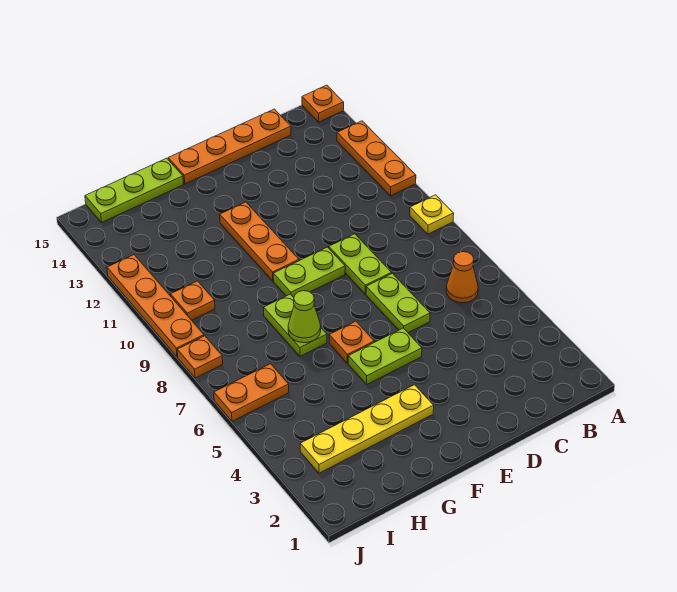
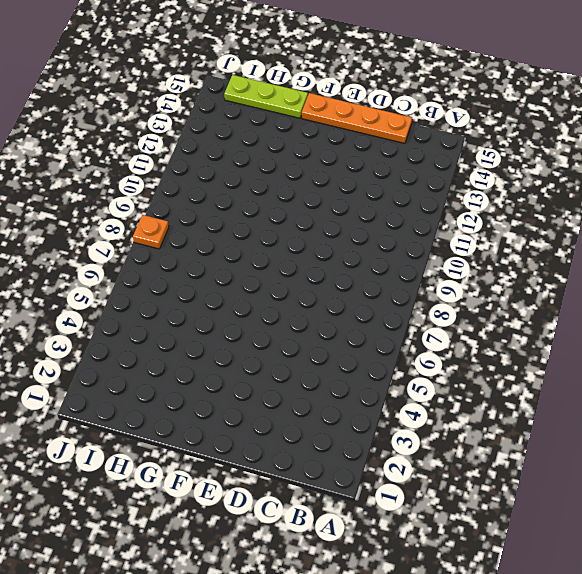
none -> yellow plate A9 level 1
none -> orange plate A11:A13 level 1
none -> orange plate A15 level 1

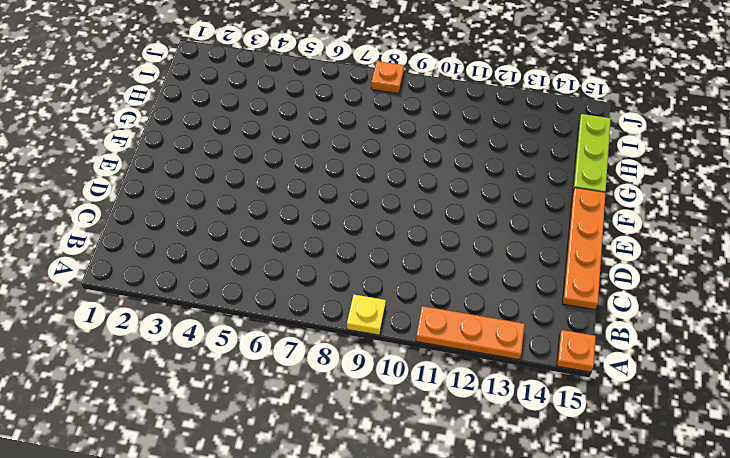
none -> orange cone B6 level 1
none -> lime plate D6:D7 level 1
none -> lime plate D8:D9 level 1

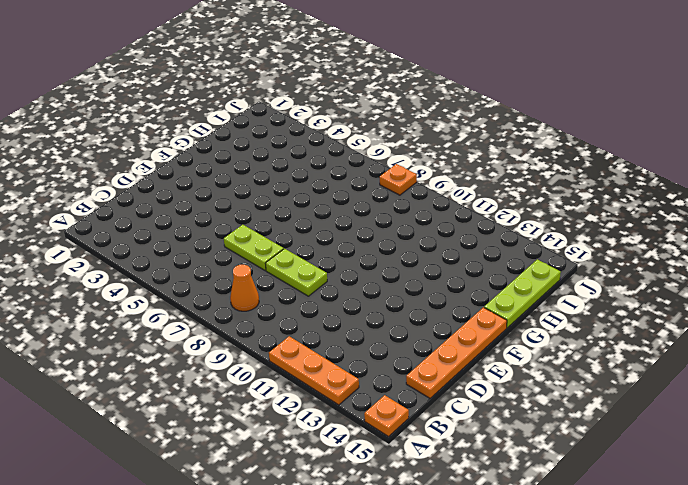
orange cone B8 level 1 -> orange cone B6 level 1
none -> yellow plate A9 level 1
none -> lime plate E5:F5 level 1
none -> lime plate E9:F9 level 1

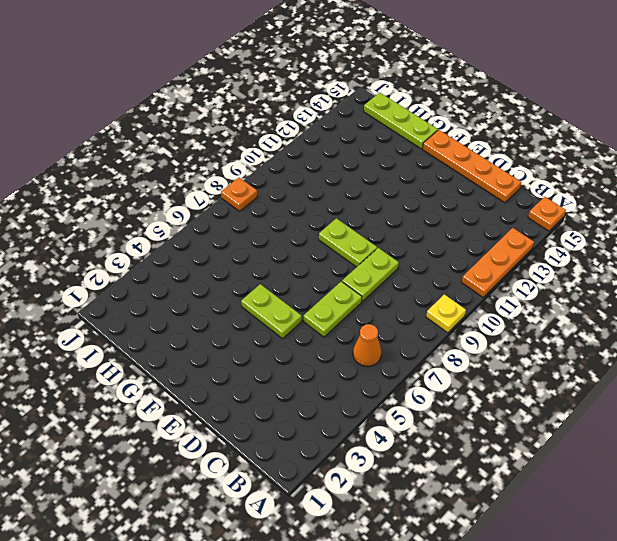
none -> yellow plate F3:I3 level 1
none -> orange plate F6 level 1
none -> orange plate F10:F12 level 1

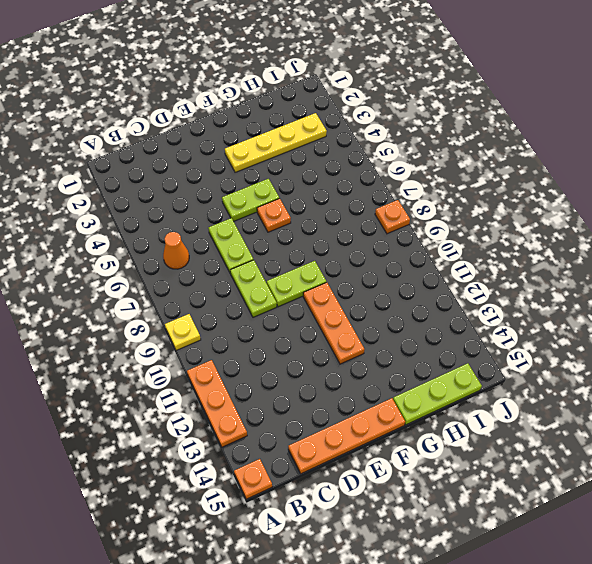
none -> lime plate G7:G8 level 1
none -> orange plate I6:J6 level 1
none -> orange plate I10 level 1

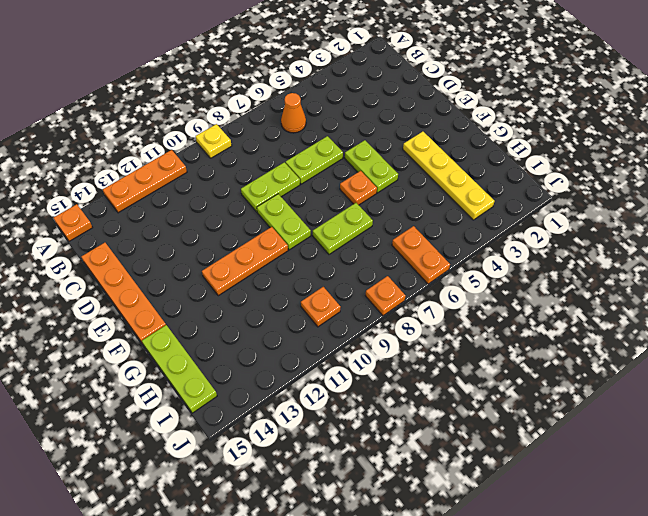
none -> orange plate J9:J12 level 1
none -> lime cone G7 level 2

